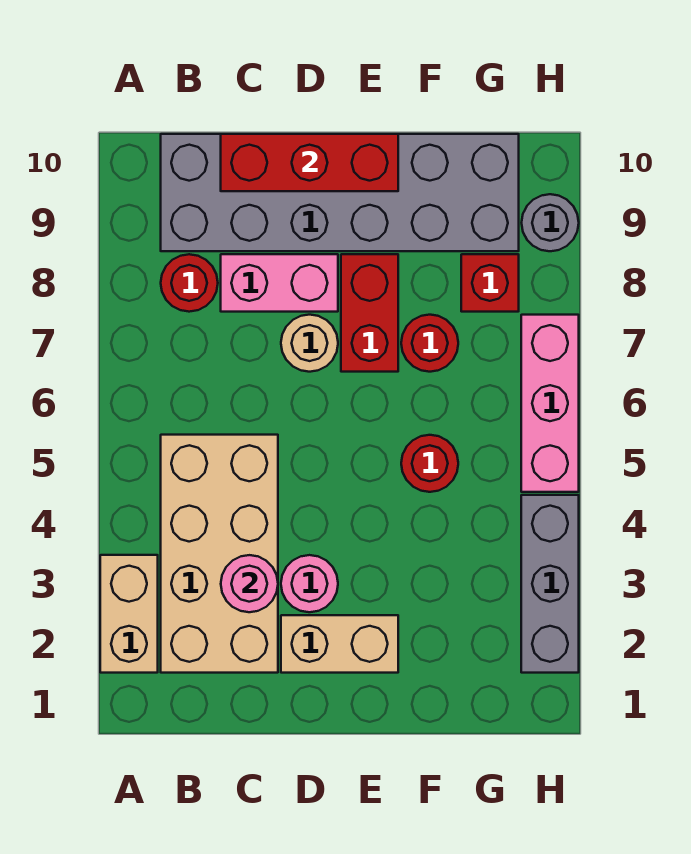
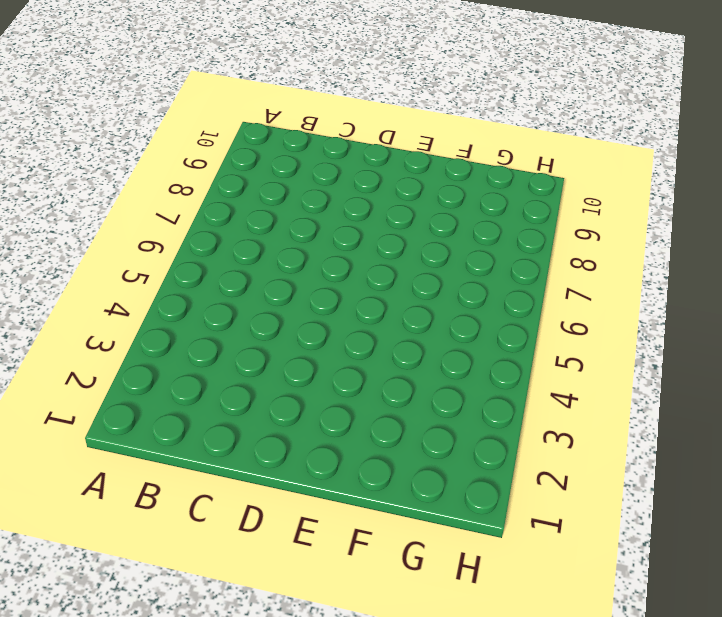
none -> tan brick A2:A3 level 1
none -> tan brick B2:C5 level 1
none -> red round brick B8 level 1

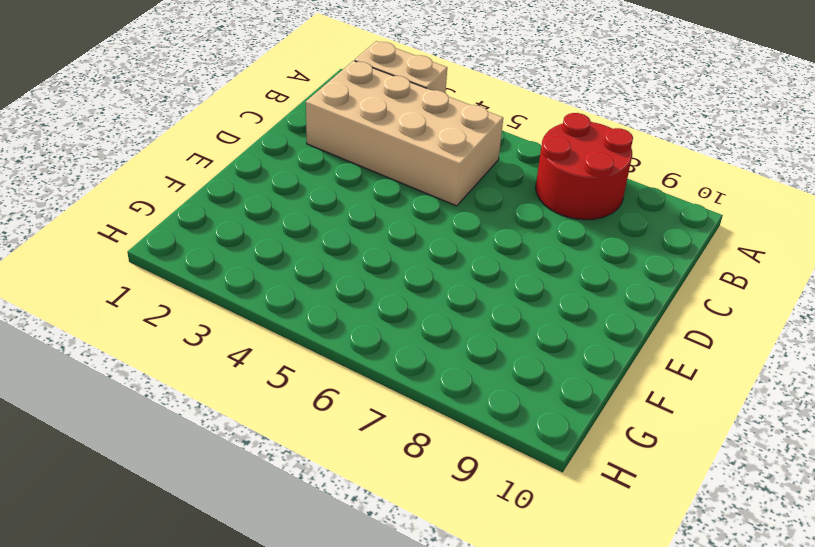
red round brick A7:B8 level 1 -> red round brick B8 level 1
none -> grey brick B9:G10 level 1
none -> pink brick C8:D8 level 1
none -> tan brick D2:E2 level 1

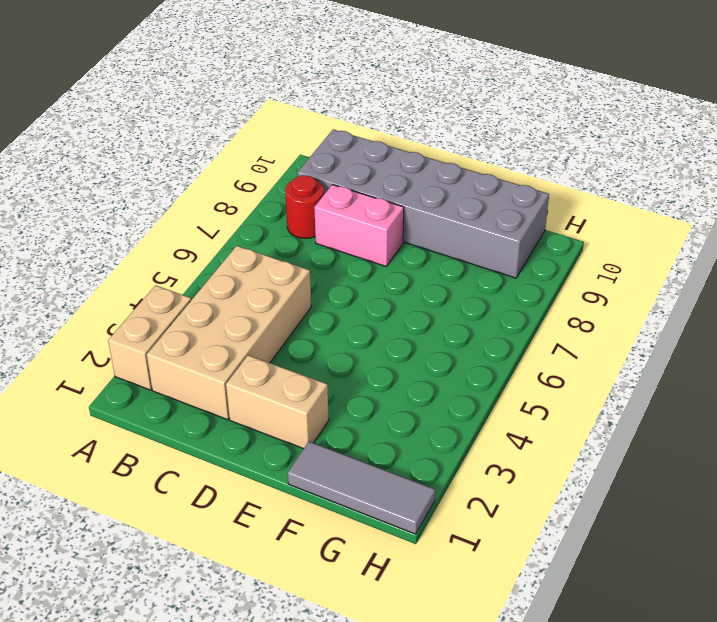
grey tile F1:H1 level 1 -> none
none -> pink round brick D3 level 1
none -> tan round brick D7 level 1
none -> red brick E7:E8 level 1

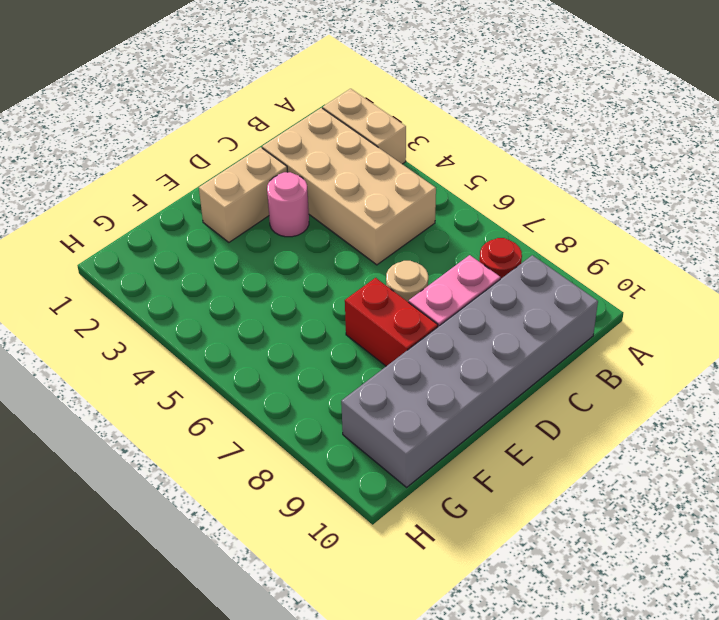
none -> red round brick F5 level 1
none -> red round brick F7 level 1
none -> red brick G8 level 1

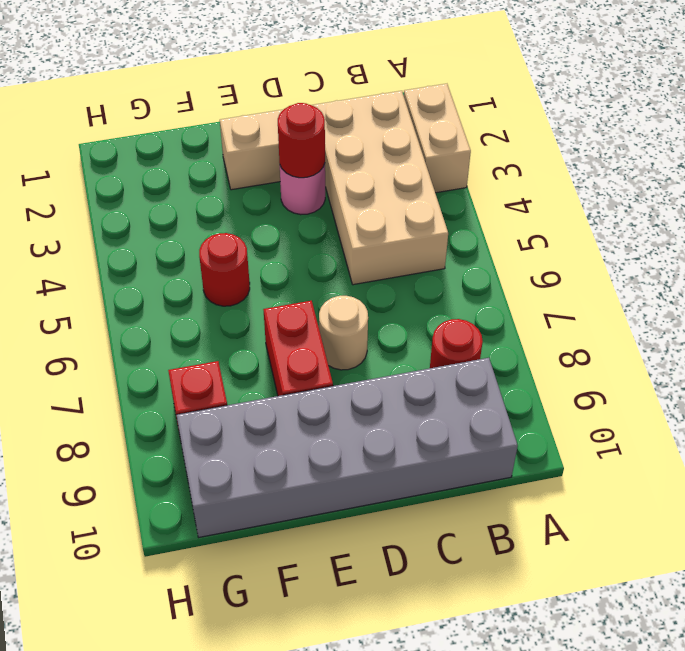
red round brick D3 level 2 -> red round brick F7 level 1
none -> pink brick C8:D8 level 1
none -> grey brick H2:H4 level 1
none -> pink brick H5:H7 level 1

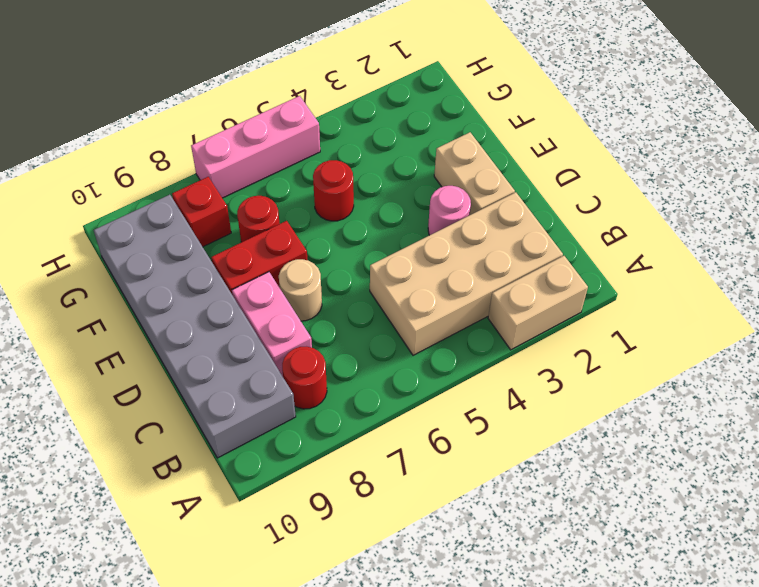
none -> grey brick H2:H4 level 1
none -> grey round brick H9 level 1
none -> pink round brick C3 level 2

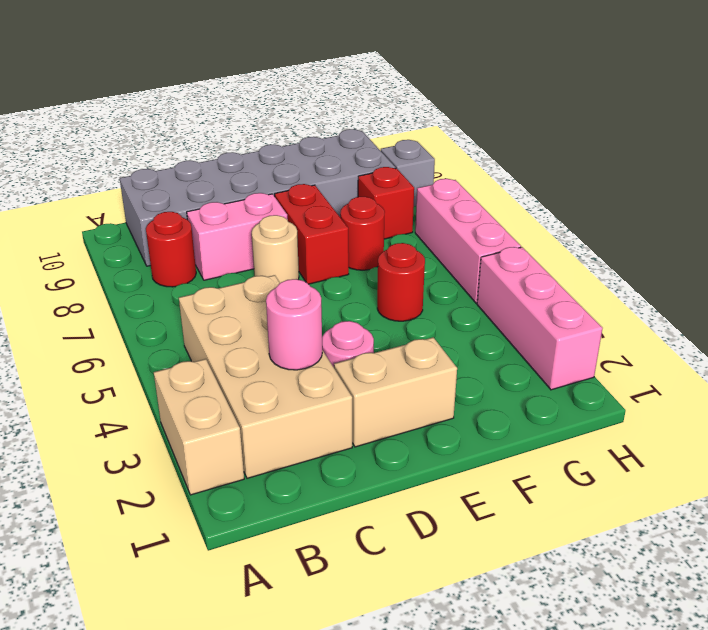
pink brick H2:H4 level 1 -> grey brick H2:H4 level 1
grey brick H9 level 1 -> grey round brick H9 level 1
none -> red brick C10:E10 level 2

